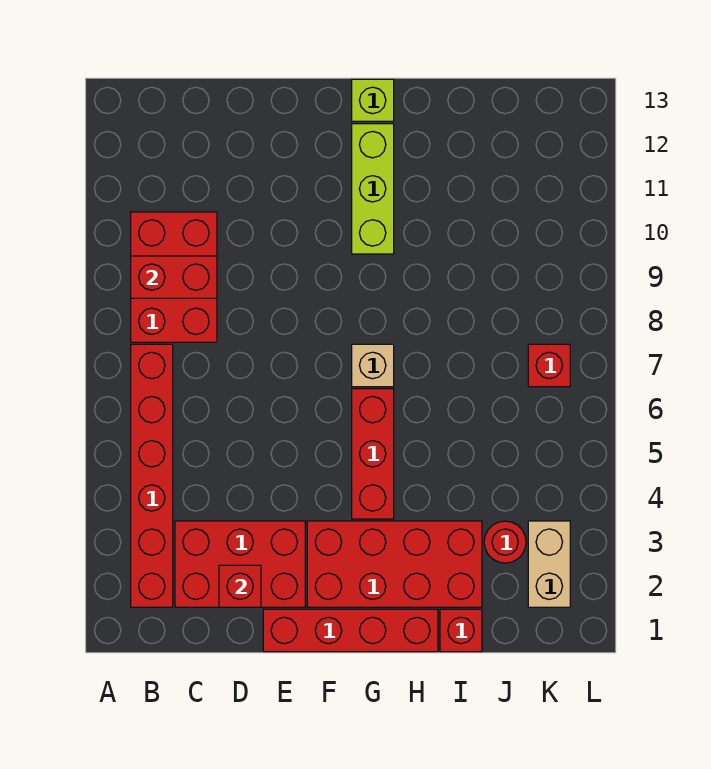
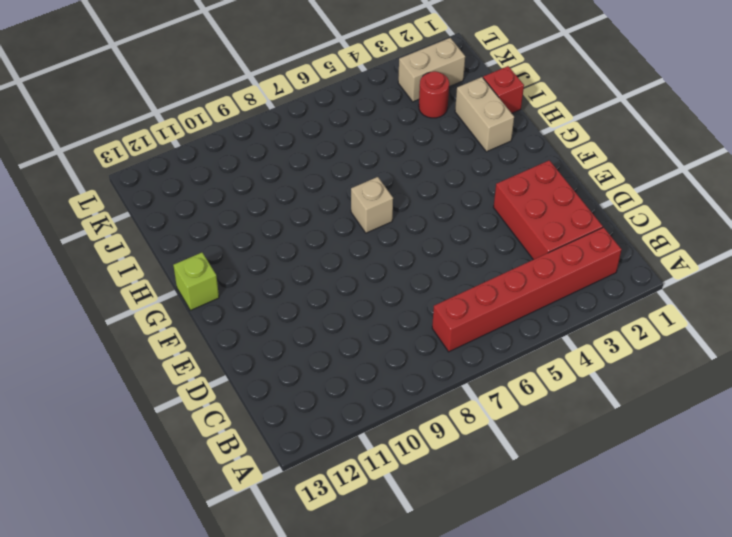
tan brick H2:I2 level 1 -> red brick F2:I3 level 1
none -> red brick B8:C10 level 1
none -> red brick E1:H1 level 1
none -> red brick G4:G6 level 1

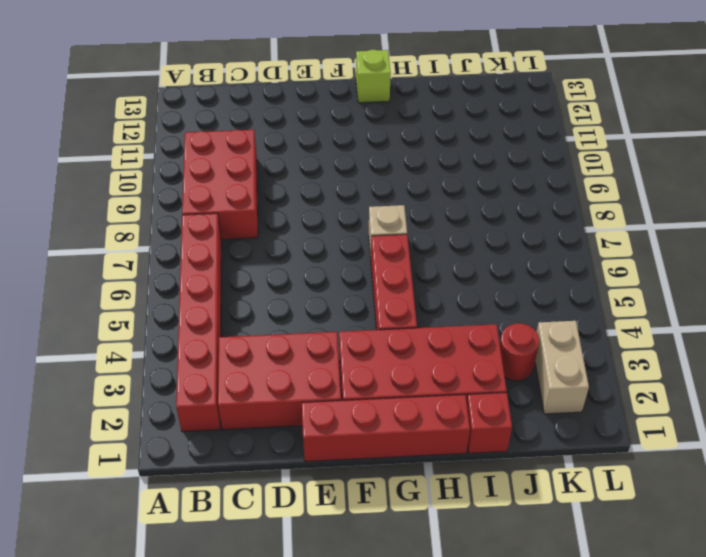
none -> lime brick G10:G12 level 1
none -> red brick K7 level 1
none -> red brick B9:C9 level 2

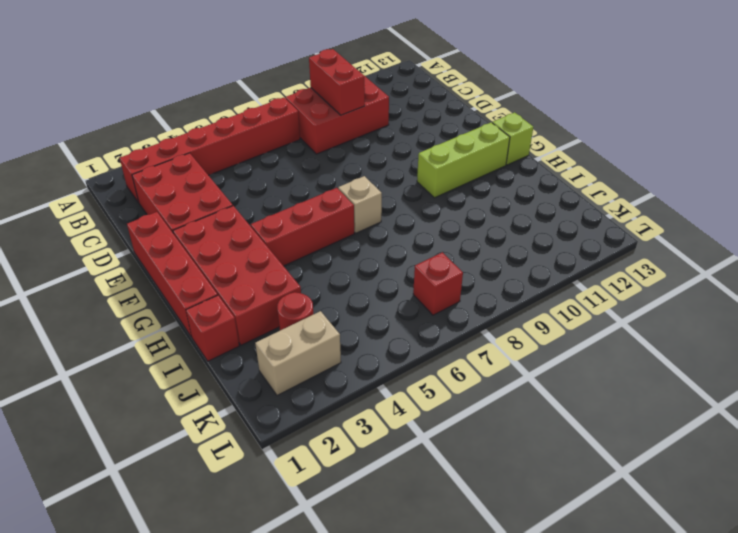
none -> red brick D2 level 2

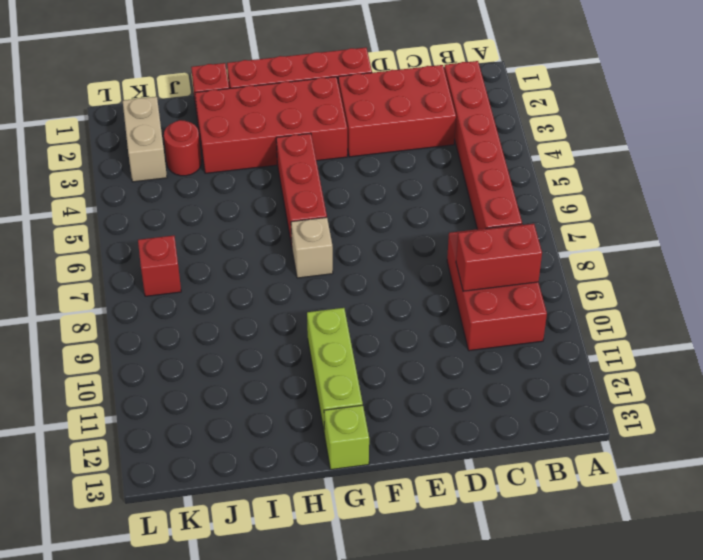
none -> red brick D2 level 2

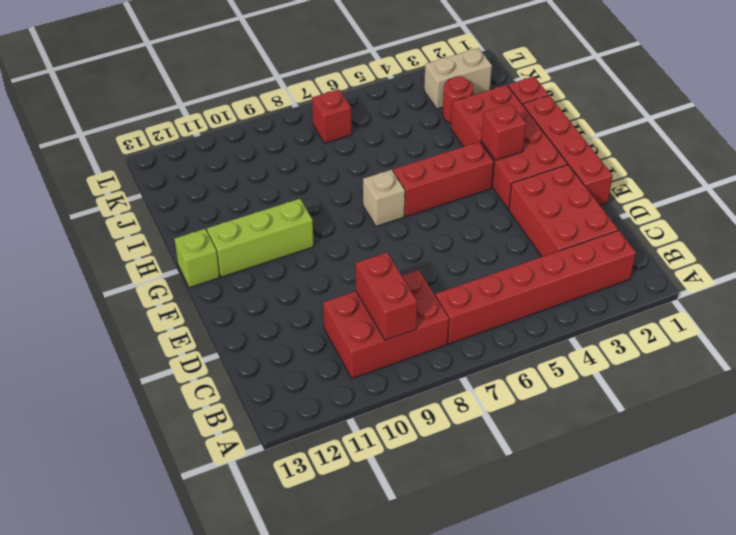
red brick G3 level 2 -> red brick D2 level 2

